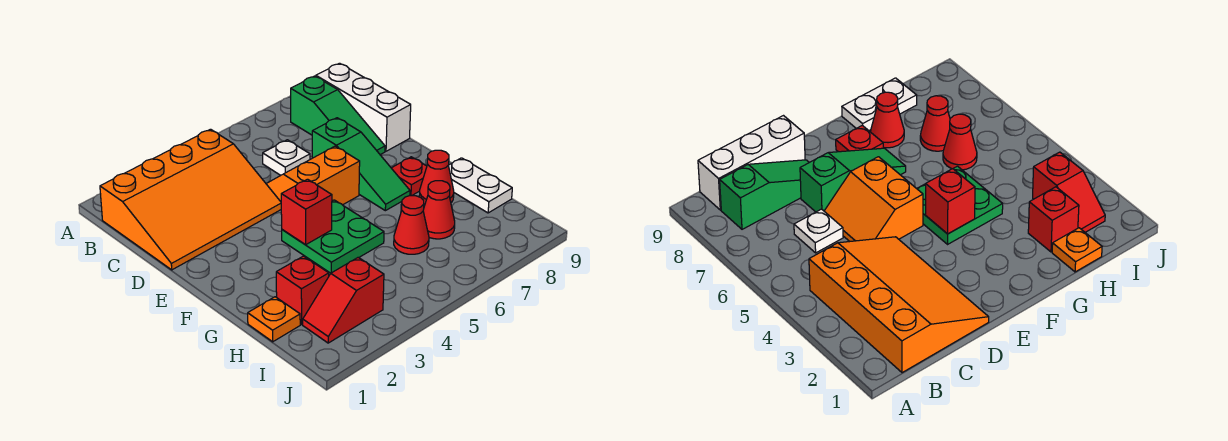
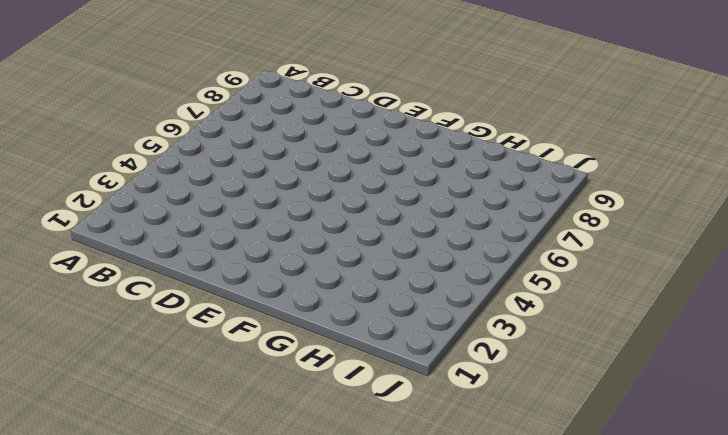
none -> orange slope B1:D4 level 1 top B
none -> green slope B8:D8 level 1 top B
none -> white brick B9:D9 level 1

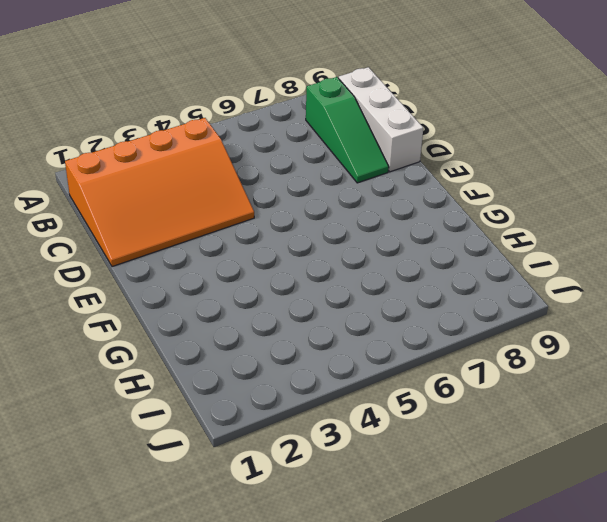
none -> white plate C6 level 1
none -> orange slope D5:E6 level 1 top E
none -> green slope D7:F7 level 1 top D

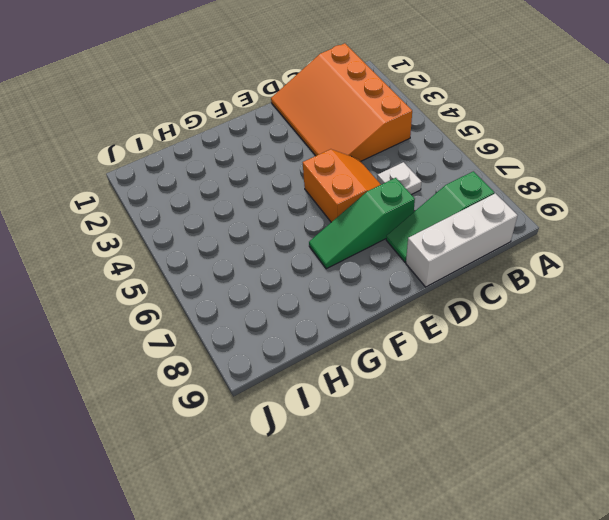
none -> green plate F4:G5 level 1
none -> red plate F8 level 1
none -> red cone G8 level 1

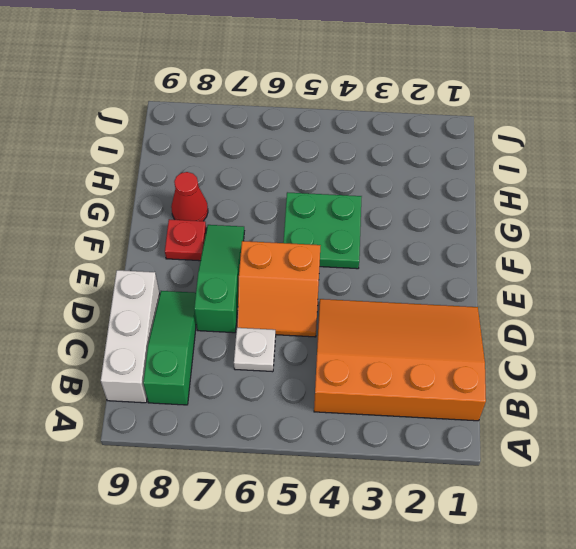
none -> white plate G9:H9 level 1
none -> orange plate H1 level 1
none -> red brick H2 level 1

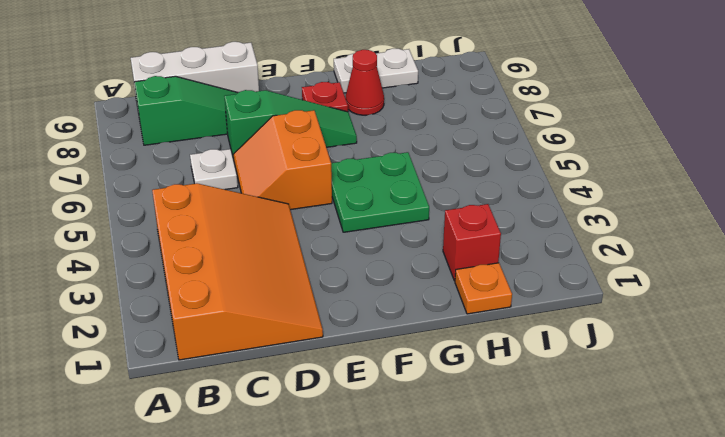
none -> red cone H6 level 1
none -> red cone H7 level 1
none -> red slope I2:I3 level 1 top 3

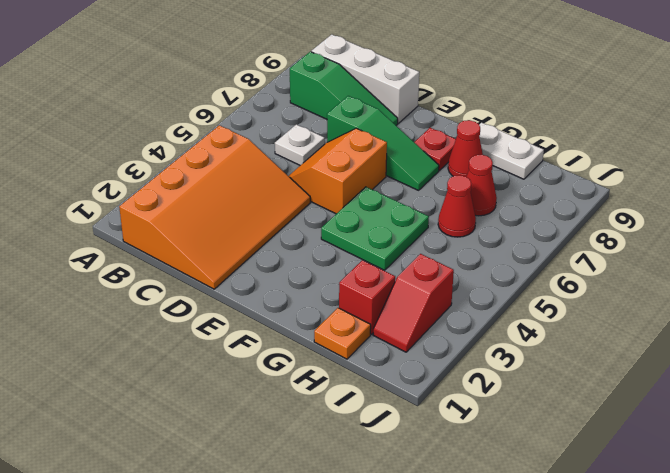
none -> red brick F4 level 2

